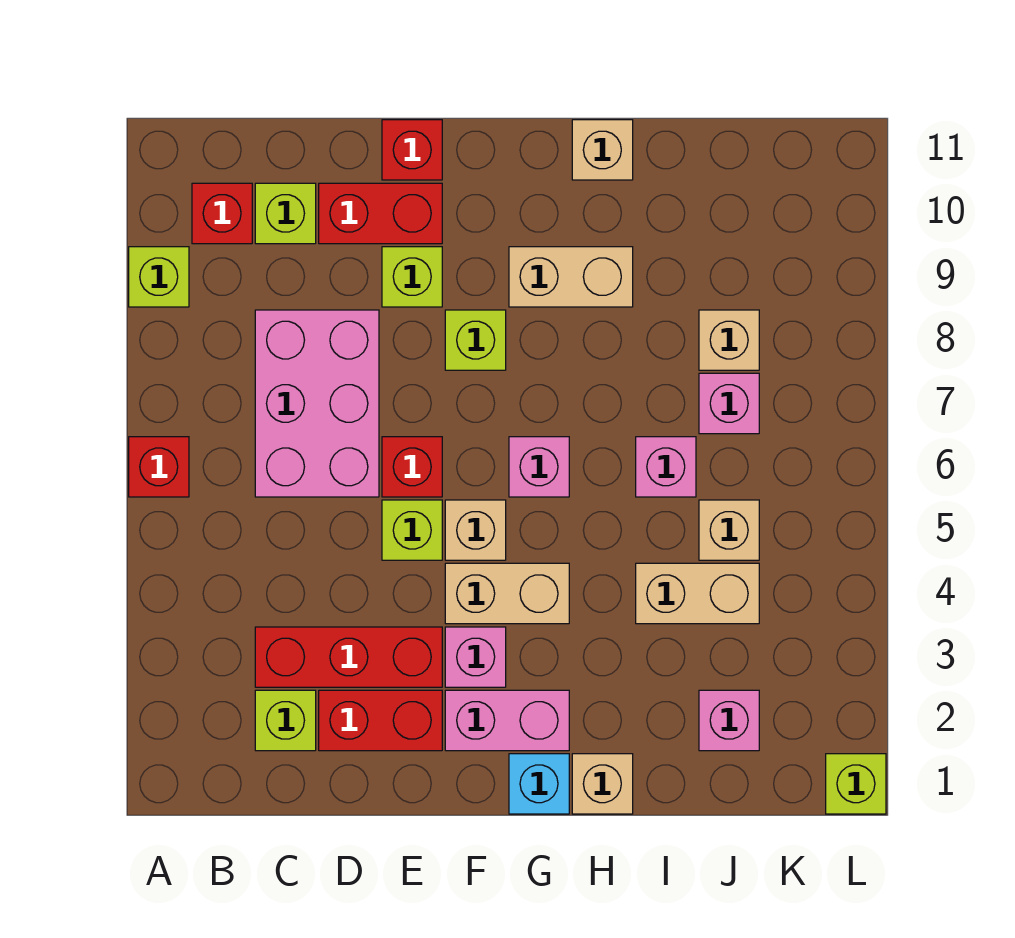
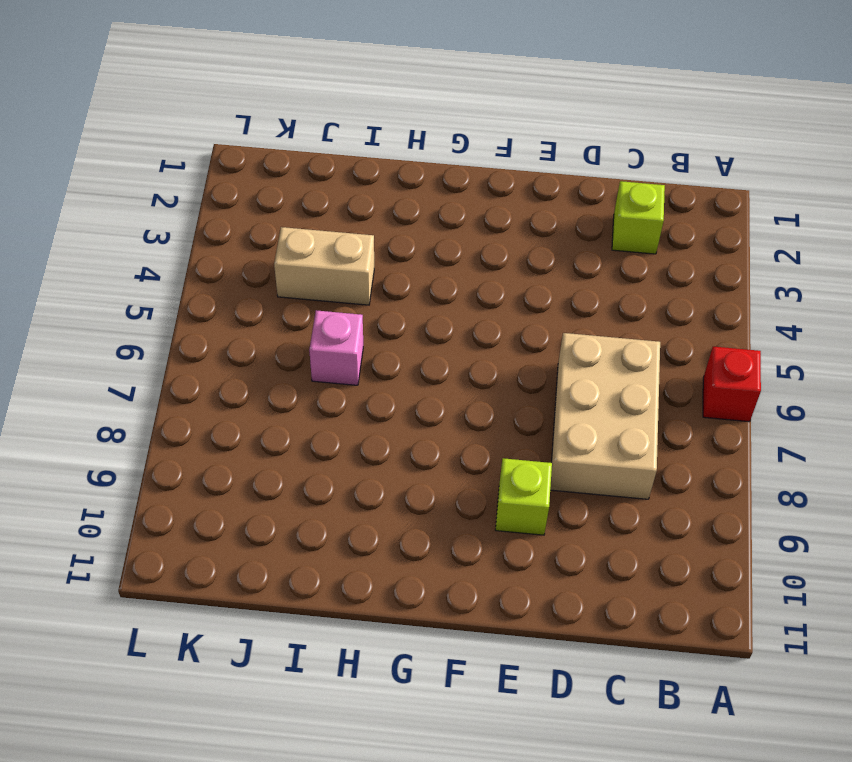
tan brick C6:D8 level 1 -> pink brick C6:D8 level 1
none -> lime brick A9 level 1
none -> red brick B10 level 1
none -> red brick C3:E3 level 1
none -> lime brick C10 level 1

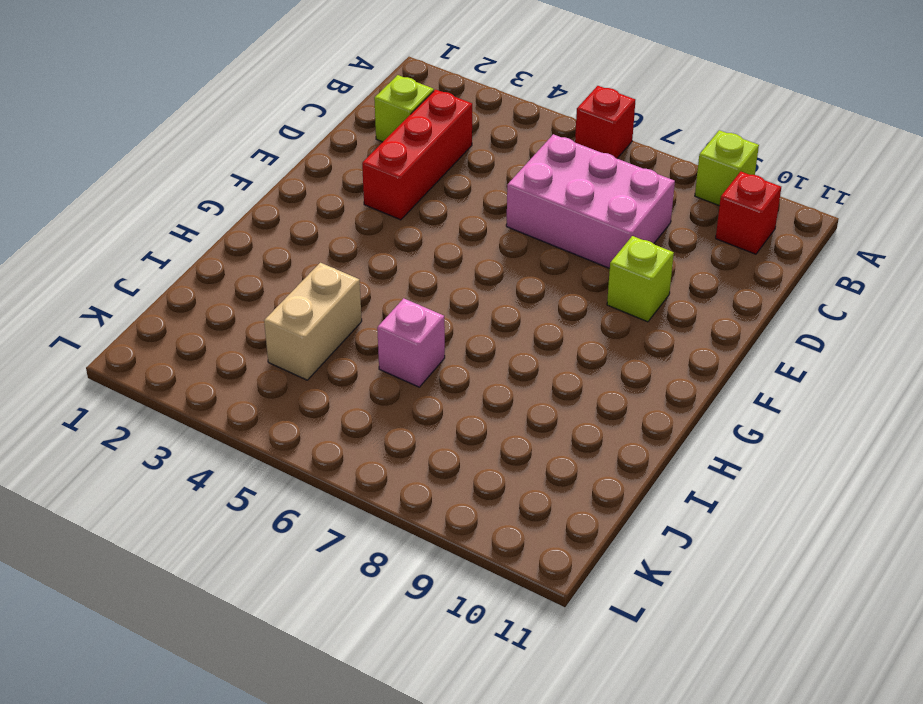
none -> lime brick C10 level 1
none -> red brick D2:E2 level 1
none -> red brick D10:E10 level 1
none -> lime brick E5 level 1

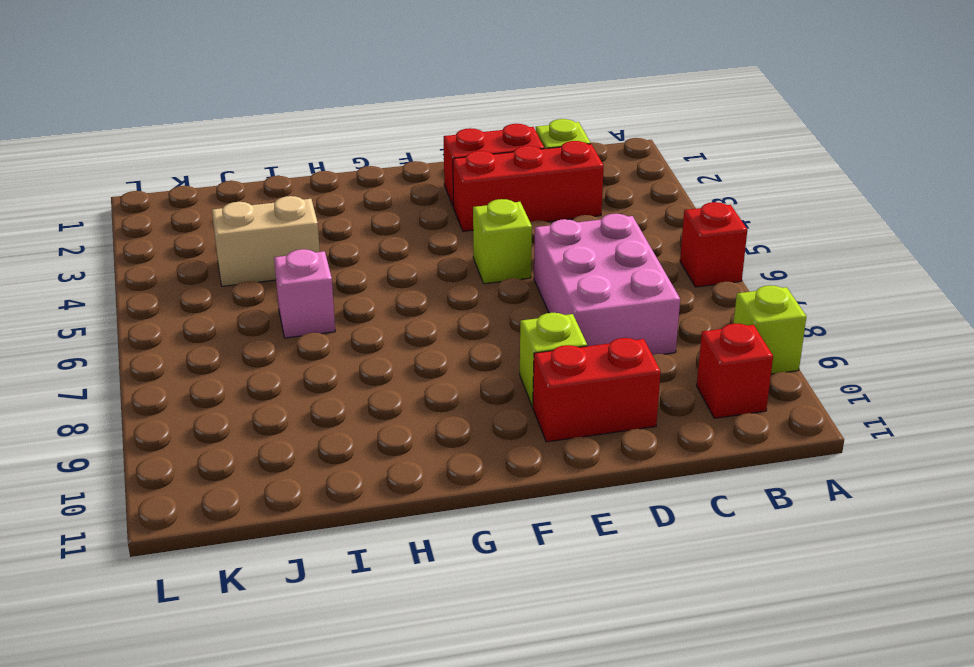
none -> lime brick C10 level 1
none -> red brick E6 level 1
none -> red brick E11 level 1
none -> pink brick F2:G2 level 1

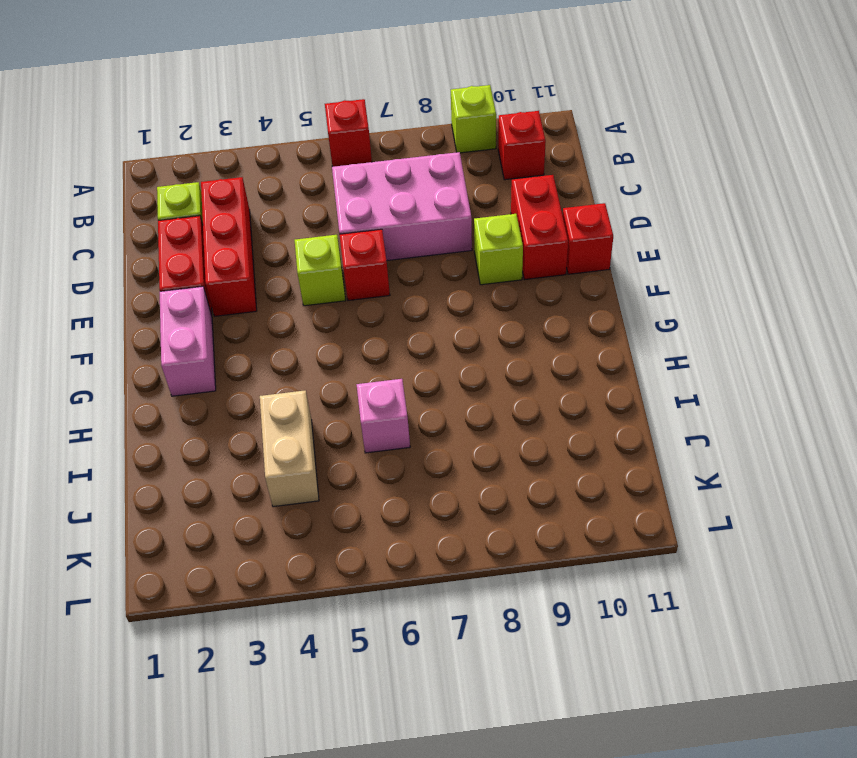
none -> lime brick C10 level 1
none -> pink brick F3 level 1
none -> tan brick F4:G4 level 1
none -> tan brick F5 level 1

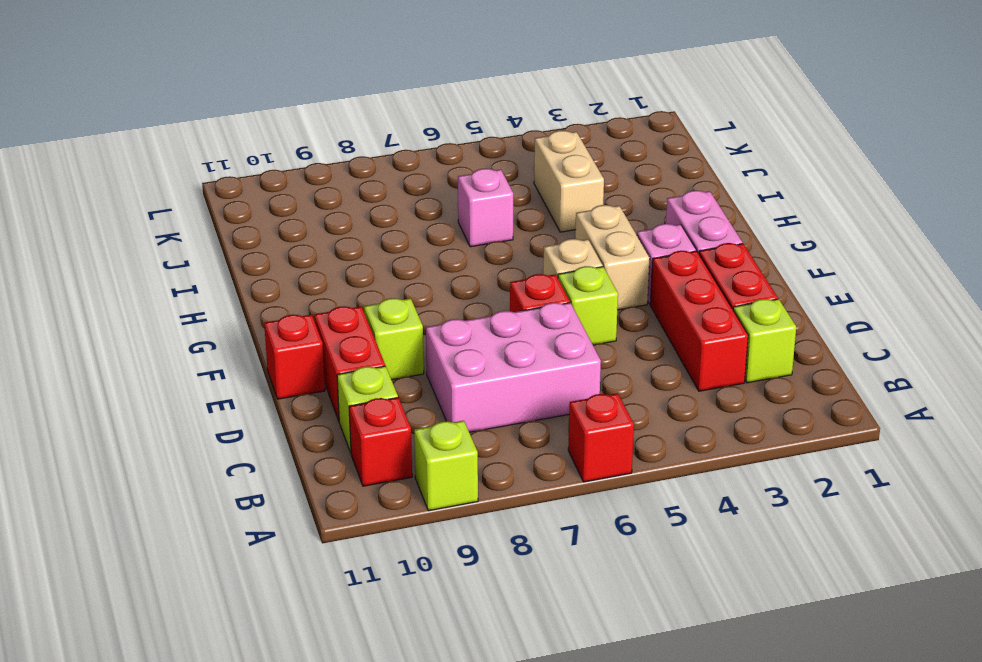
none -> lime brick F8 level 1
none -> cyan brick G1 level 1
none -> pink brick G6 level 1
none -> tan brick G9:H9 level 1

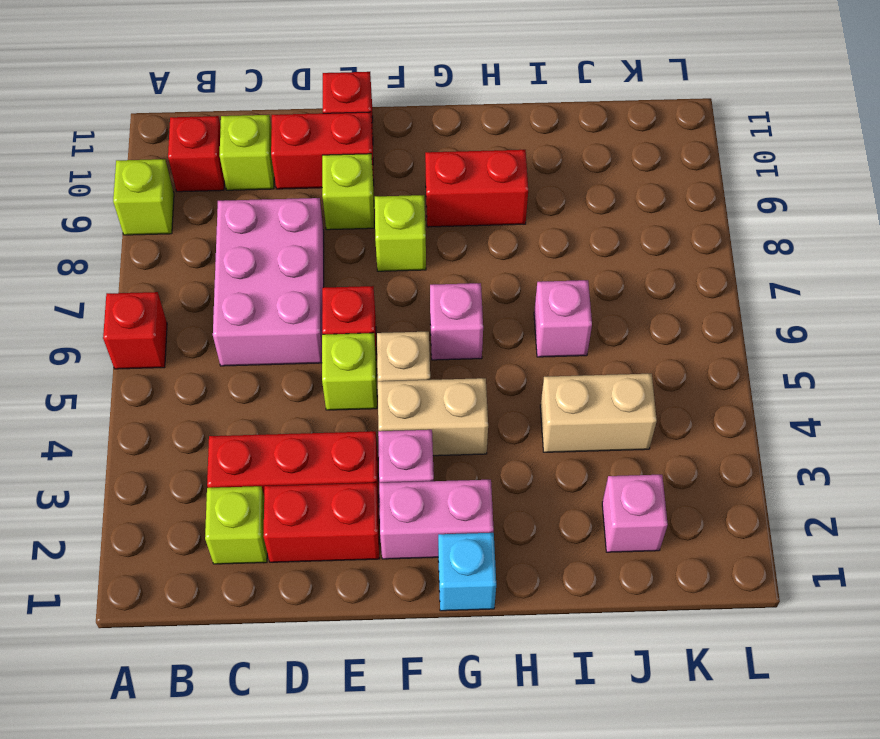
red brick G9:H9 level 1 -> tan brick G9:H9 level 1
none -> tan brick H1 level 1
none -> tan brick H11 level 1
none -> tan brick J5 level 1
none -> pink brick J7 level 1

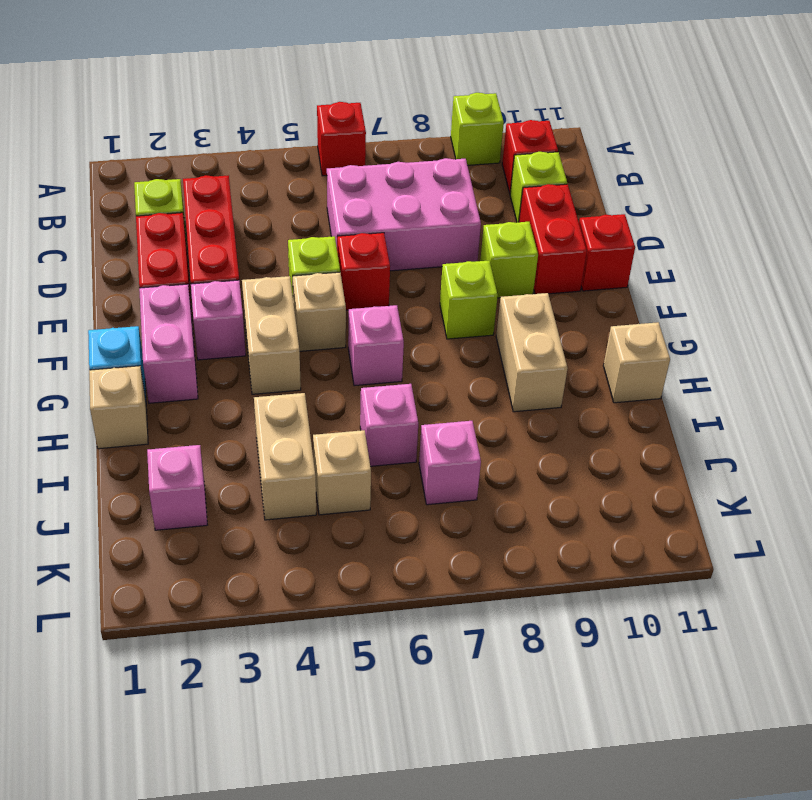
none -> tan brick J8 level 1
none -> lime brick L1 level 1

